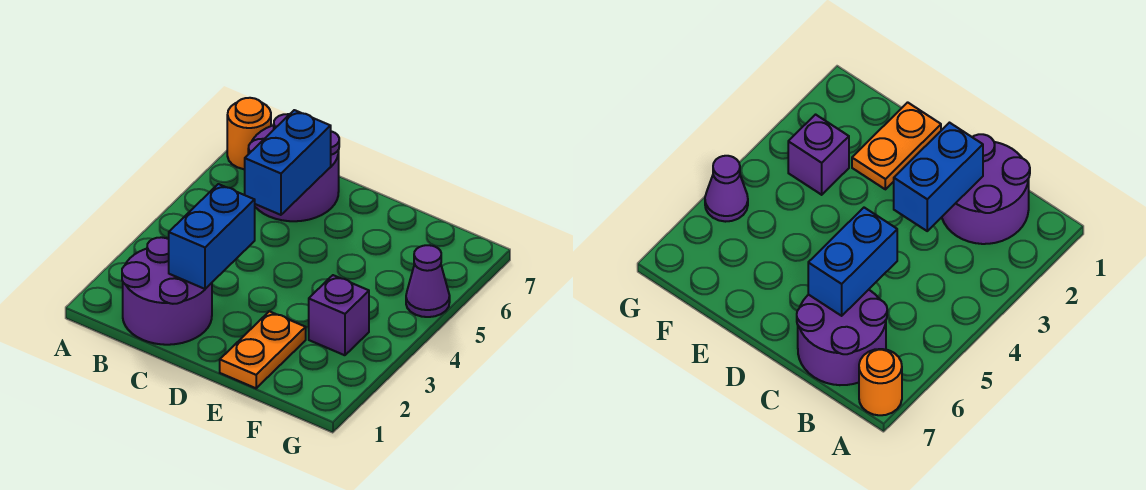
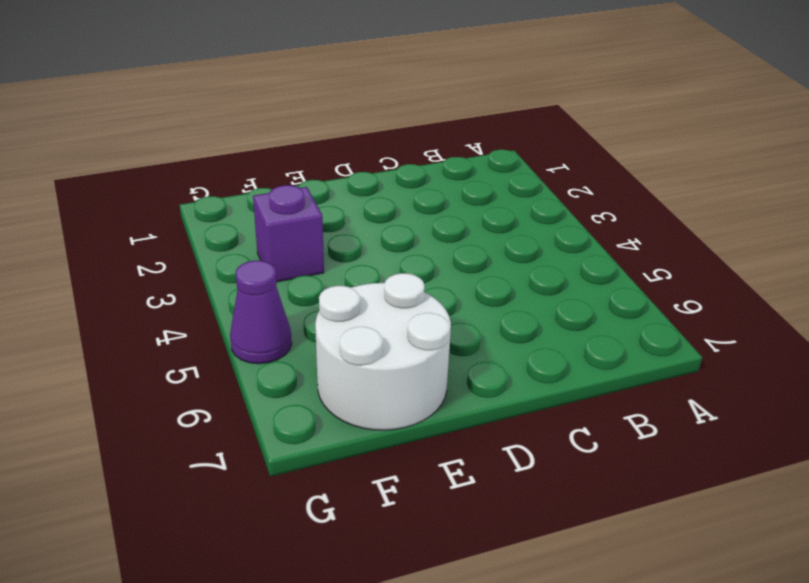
white round brick E6:F7 level 1 -> none
none -> orange round brick A7 level 1
none -> purple round brick B1:C2 level 1

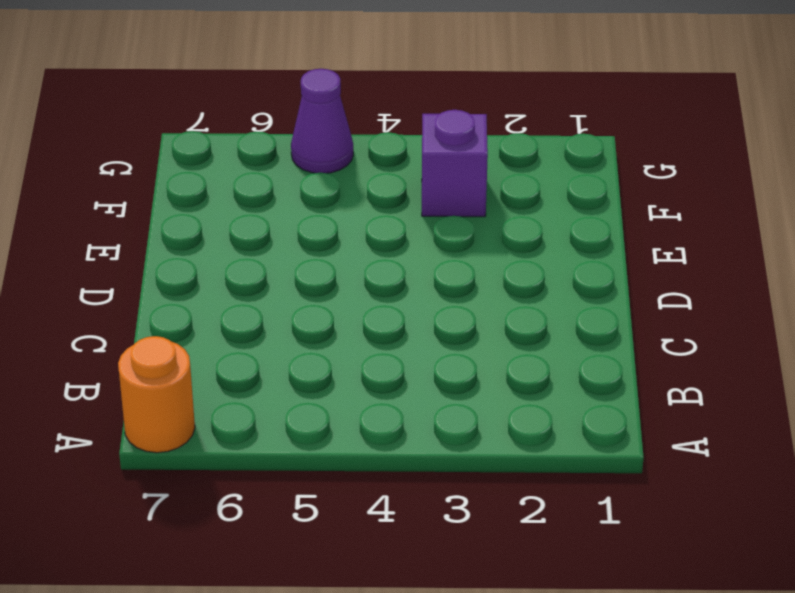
none -> purple round brick B1:C2 level 1
none -> purple round brick B6:C7 level 1

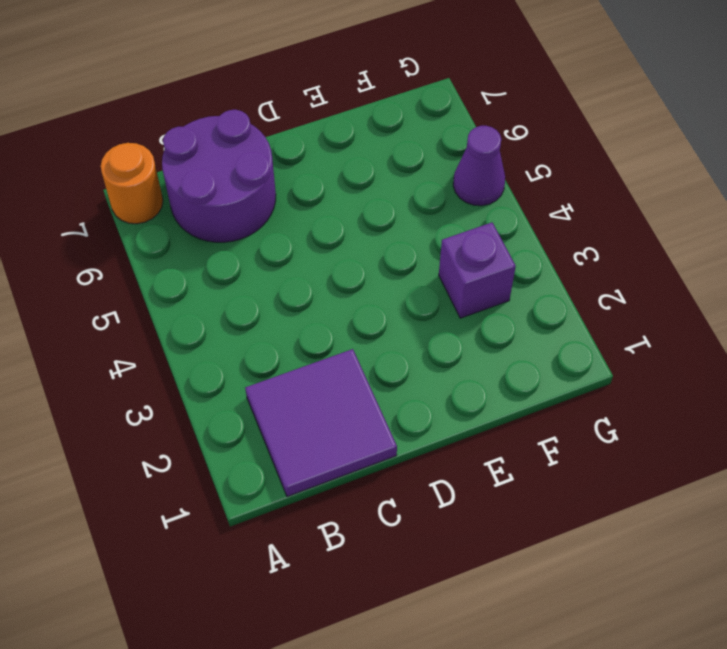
purple tile B1:C2 level 1 -> purple round brick B1:C2 level 1
none -> orange plate E1:E2 level 1
none -> blue brick C2:C3 level 2

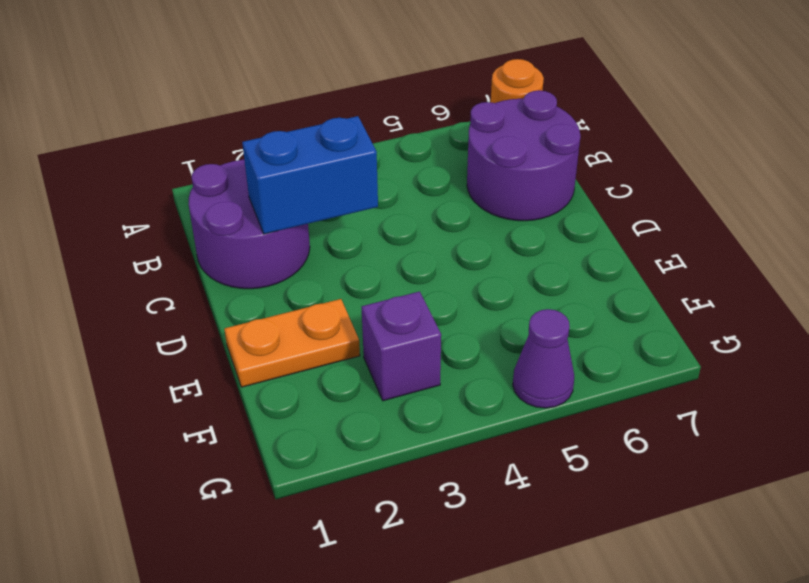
none -> blue brick C5:C6 level 2

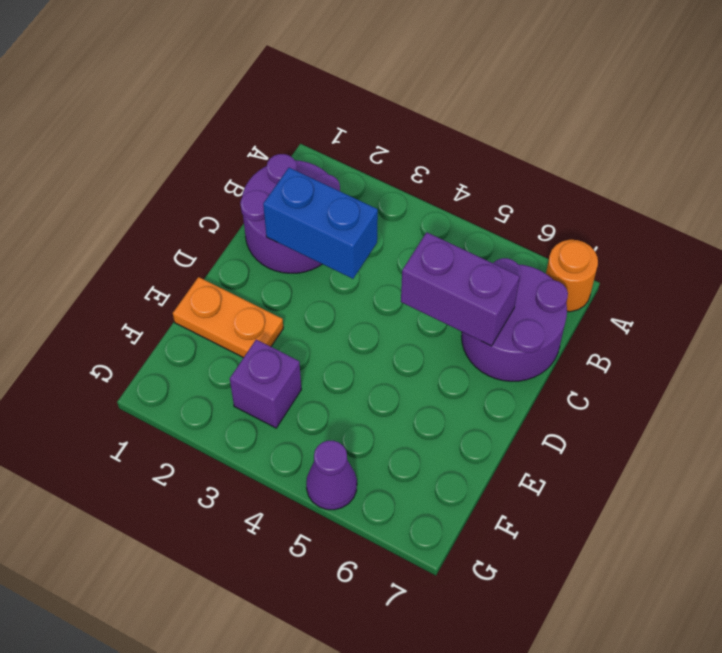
purple brick C5:C6 level 2 -> blue brick C5:C6 level 2

